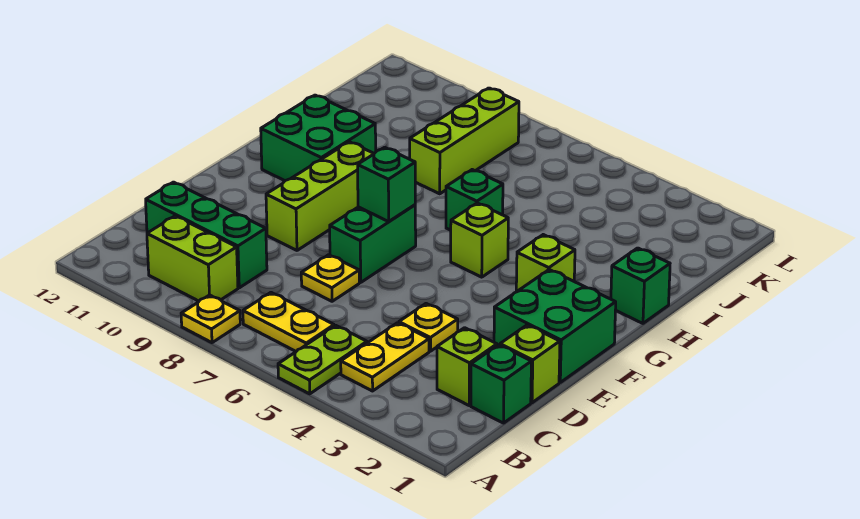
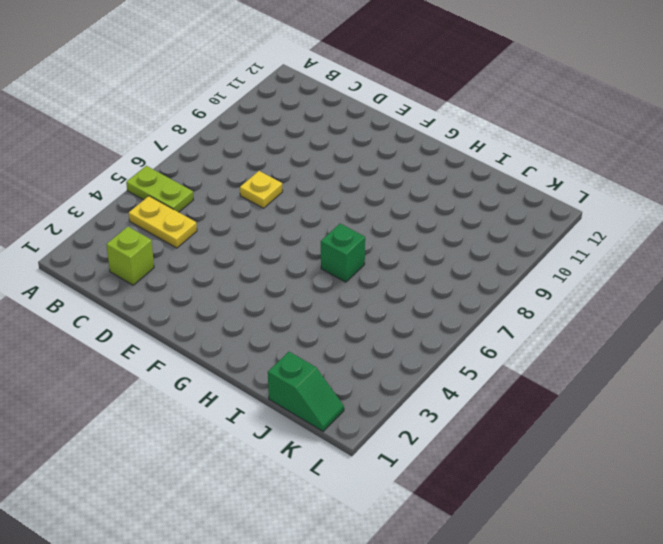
green slope J1:K1 level 1 top J -> none
none -> yellow plate A8 level 1
none -> yellow plate B6:B7 level 1
none -> lime brick B9:B10 level 1

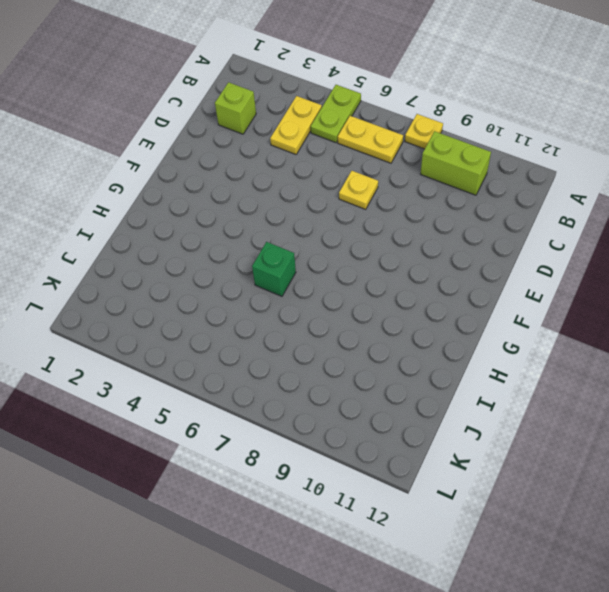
none -> green brick C1 level 1
none -> green brick C9:C11 level 1
none -> lime brick D1 level 1

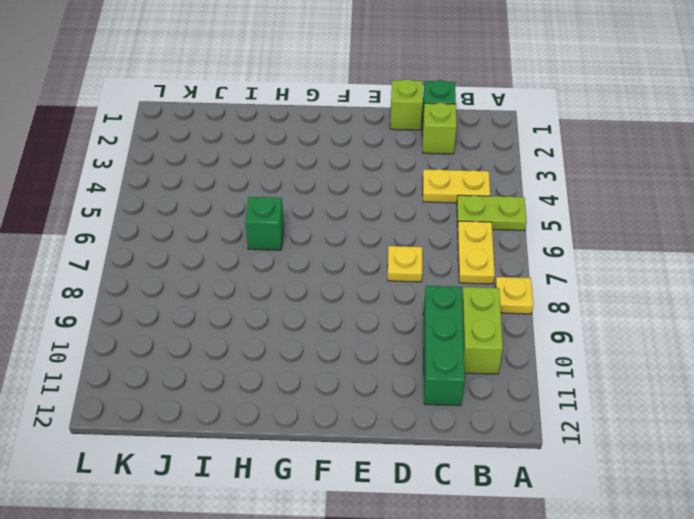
none -> yellow plate D4 level 1
none -> green brick E1:F2 level 1
none -> green brick E7:F7 level 1

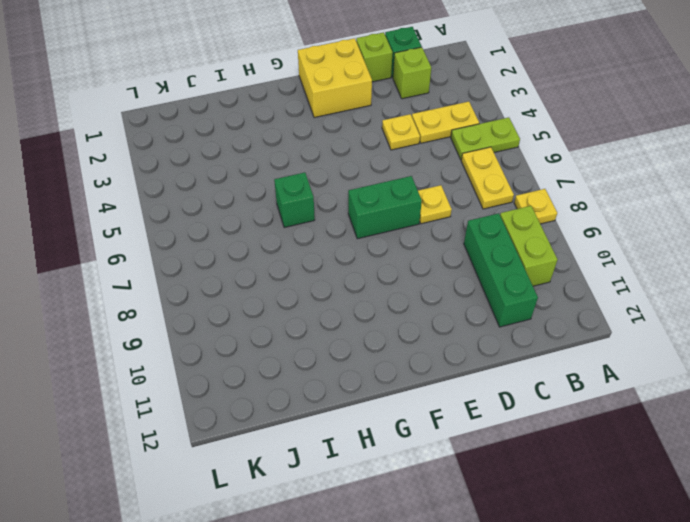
yellow brick E1:F2 level 1 -> green brick E1:F2 level 1
none -> lime brick E9:G9 level 1
none -> lime brick G3 level 1
none -> lime brick G5 level 1

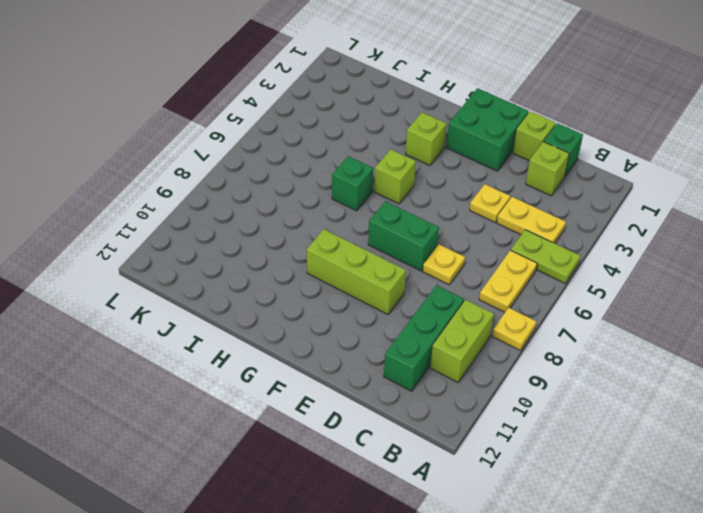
none -> green brick G10:H11 level 1
none -> green brick H1 level 1
none -> lime brick I8:K8 level 1

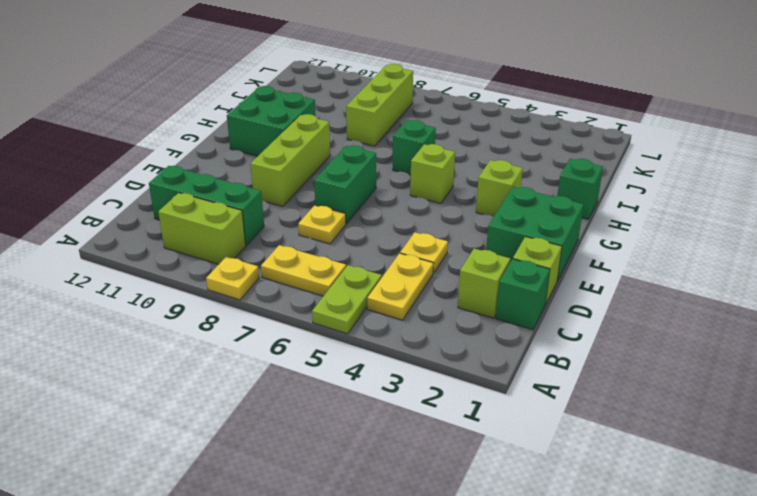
none -> green brick F7 level 2

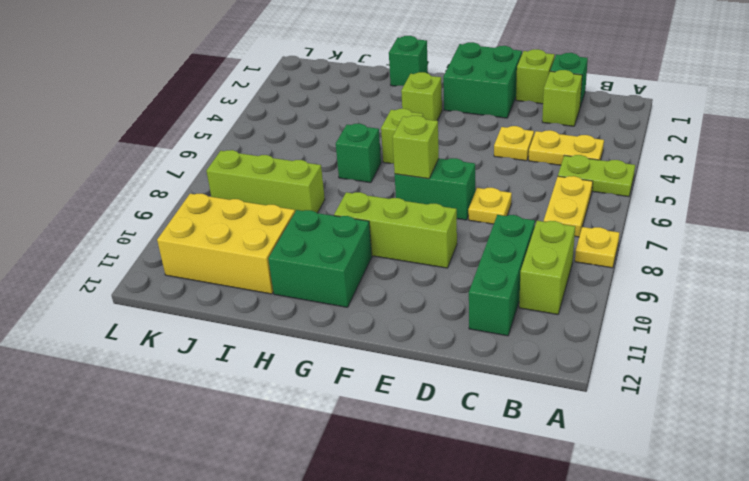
lime brick F7 level 2 -> green brick F7 level 2
yellow brick I10:K11 level 1 -> none

